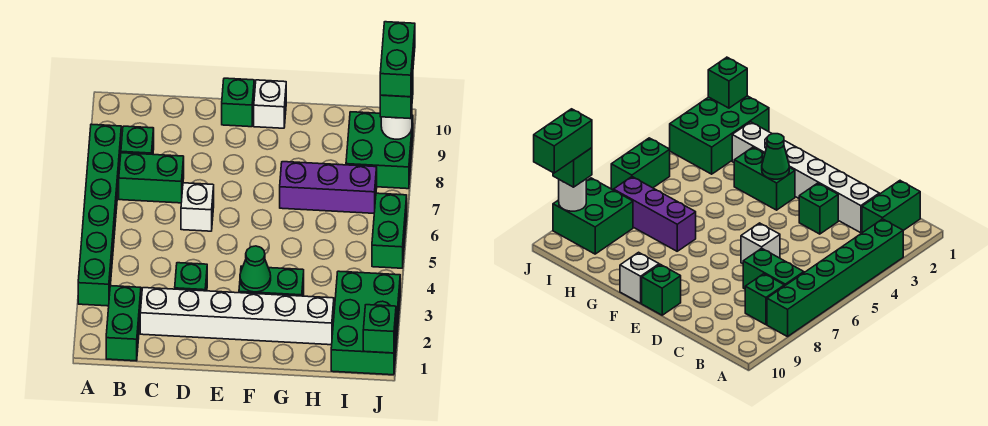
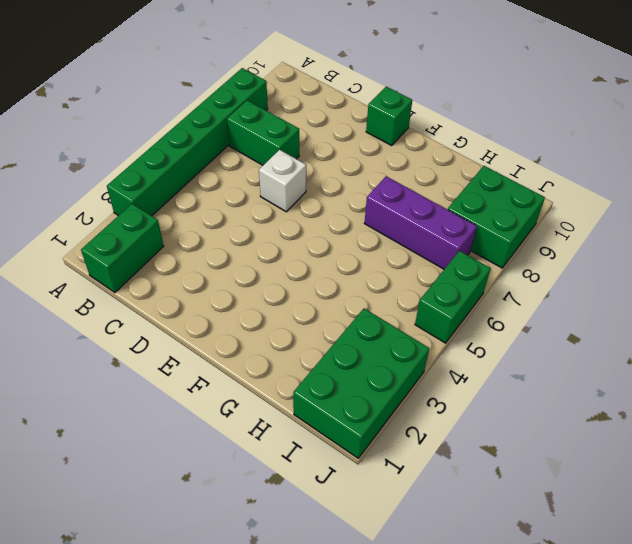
none -> green brick B8 level 1
none -> white brick C2:H2 level 1
none -> green brick D3 level 1

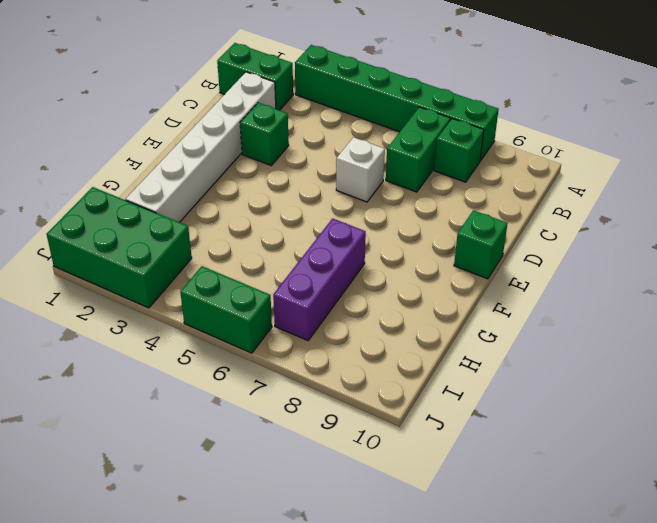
none -> green brick F3:G3 level 1
none -> white brick F10 level 1
none -> green brick I8:J9 level 1

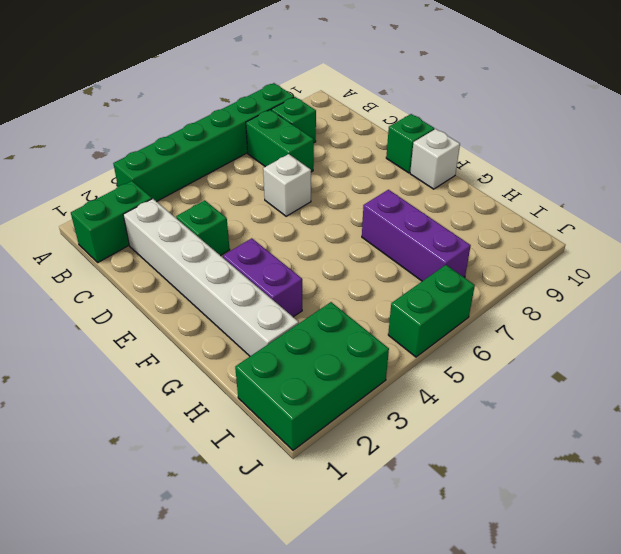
purple brick F3:G3 level 1 -> green brick F3:G3 level 1
none -> green brick I8:J9 level 1
none -> green cone F3 level 2
none -> green brick J1 level 2

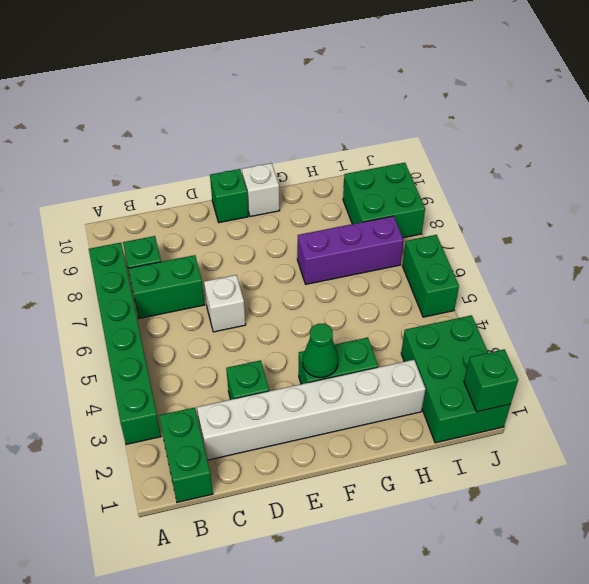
none -> white round brick J9 level 2
none -> green brick J9 level 3
none -> green brick J9:J10 level 4

